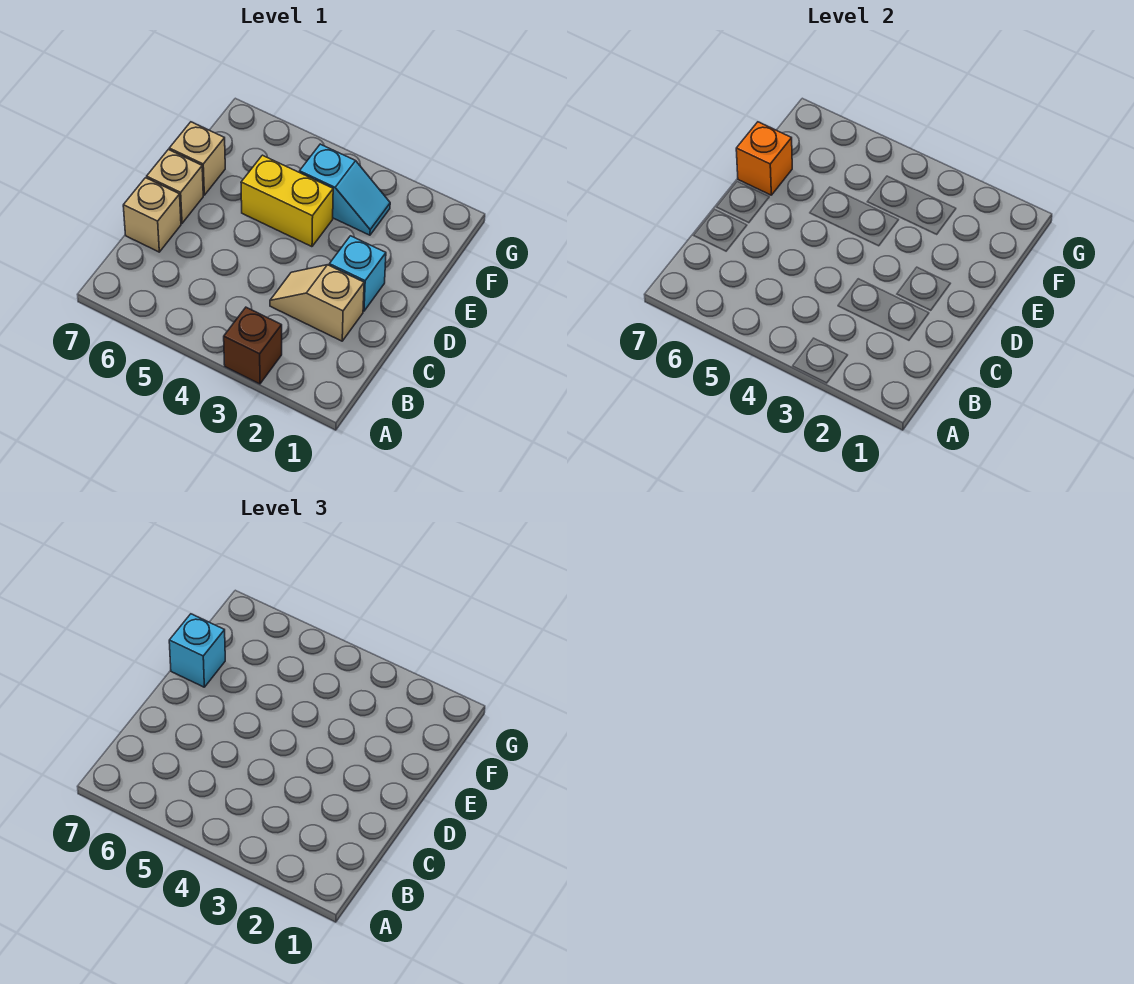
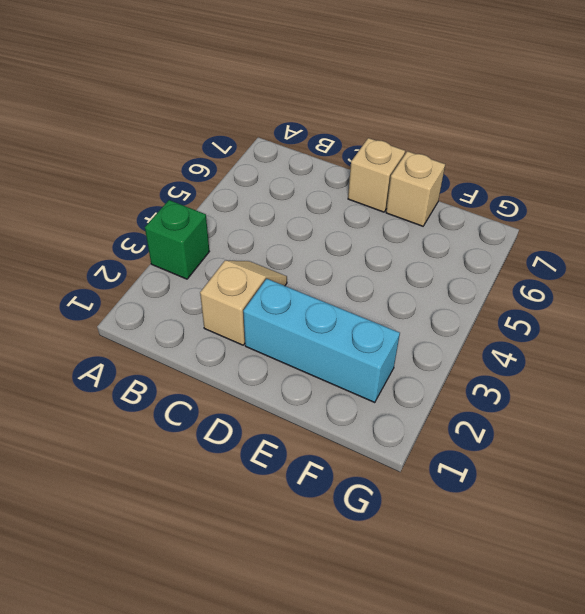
green brick A3 level 1 -> brown brick A3 level 1
cyan brick D2:F2 level 1 -> cyan brick D2 level 1
none -> tan brick C7 level 1
none -> yellow brick E4:E5 level 1

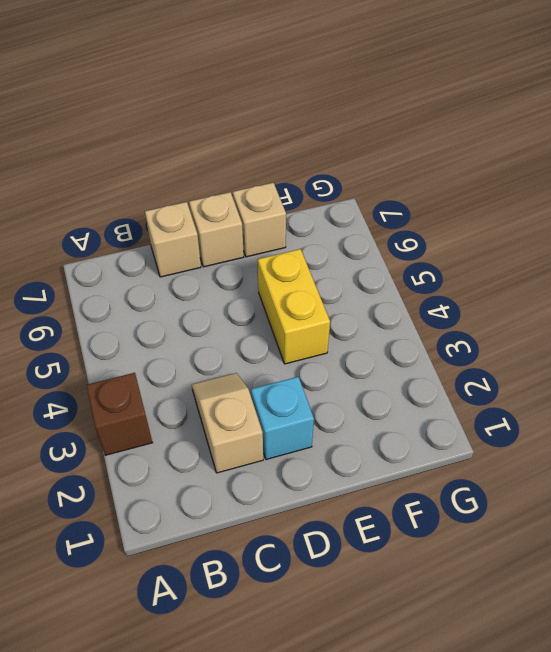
none -> cyan slope F3:F4 level 1 top 4
none -> orange brick E7 level 2

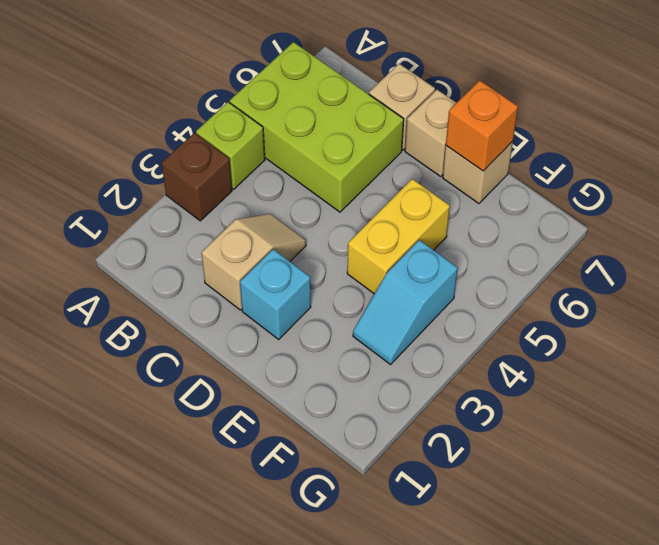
lime brick A4 level 1 -> none
lime brick A5:C6 level 1 -> none
none -> cyan brick E7 level 3

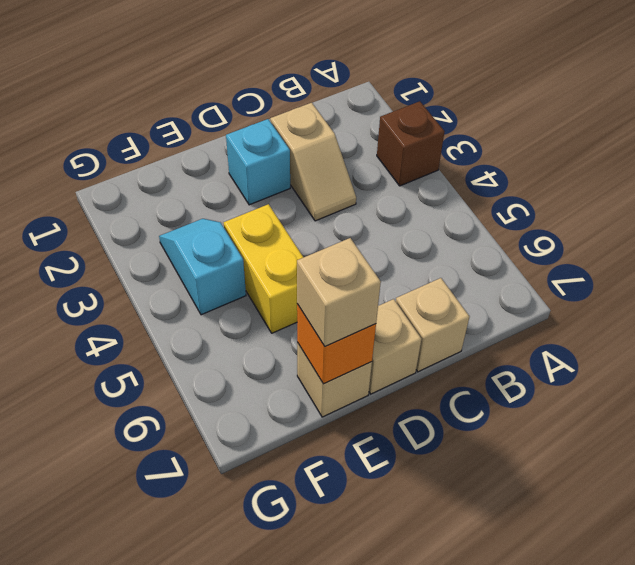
tan brick E7 level 3 -> cyan brick E7 level 3

